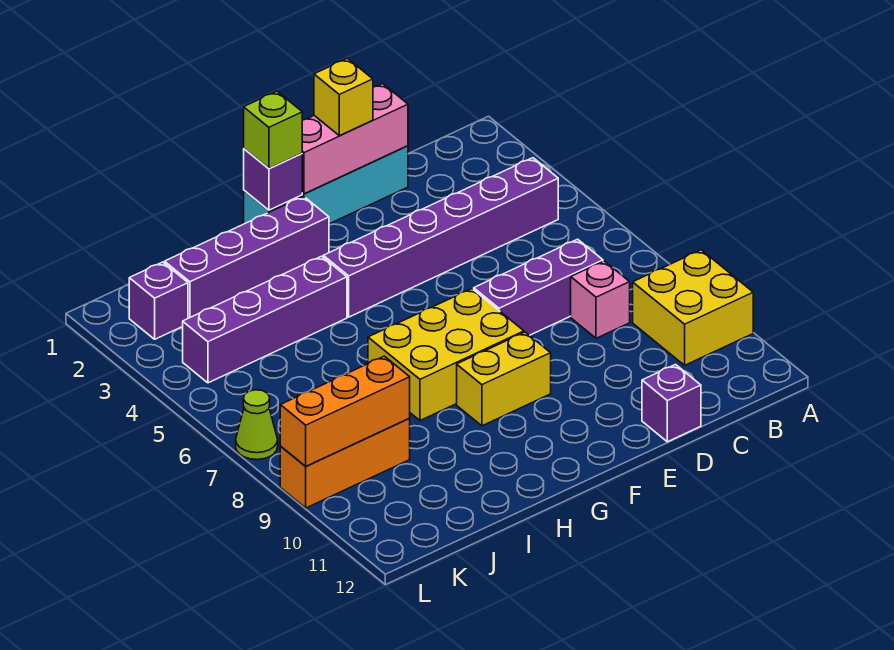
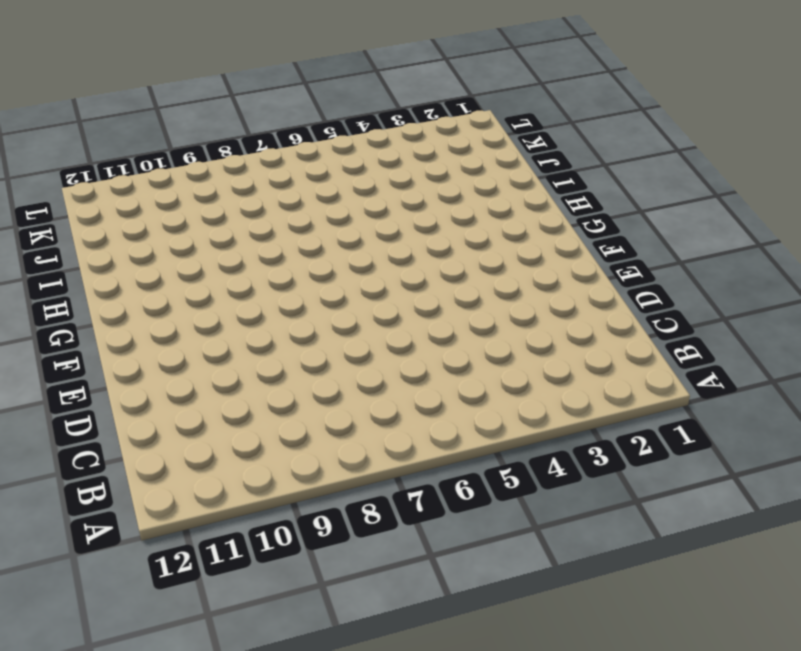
none -> yellow brick A9:B10 level 1
none -> purple brick B4:G4 level 1
none -> purple brick C7:E7 level 1

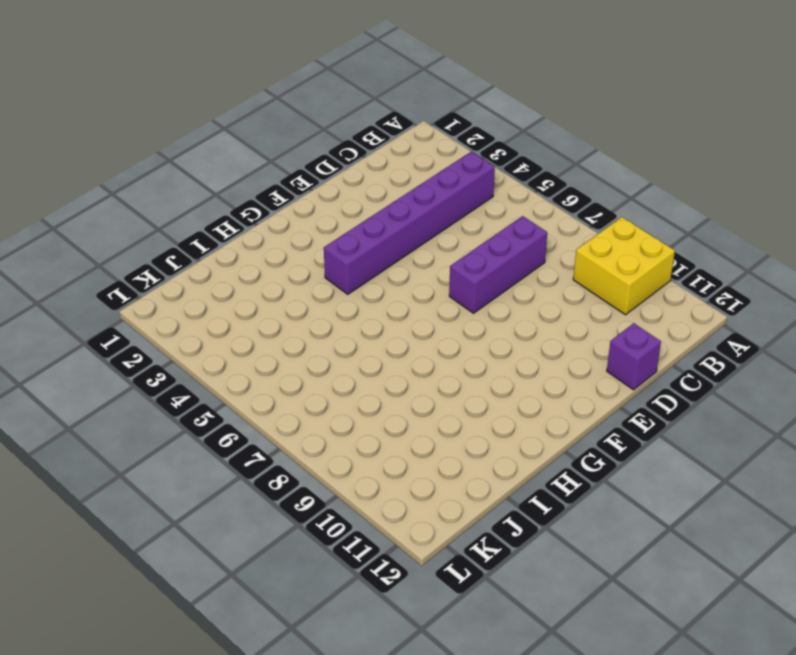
none -> pink brick C8 level 1
none -> cyan brick D1:G1 level 1
none -> yellow brick F7:H8 level 1

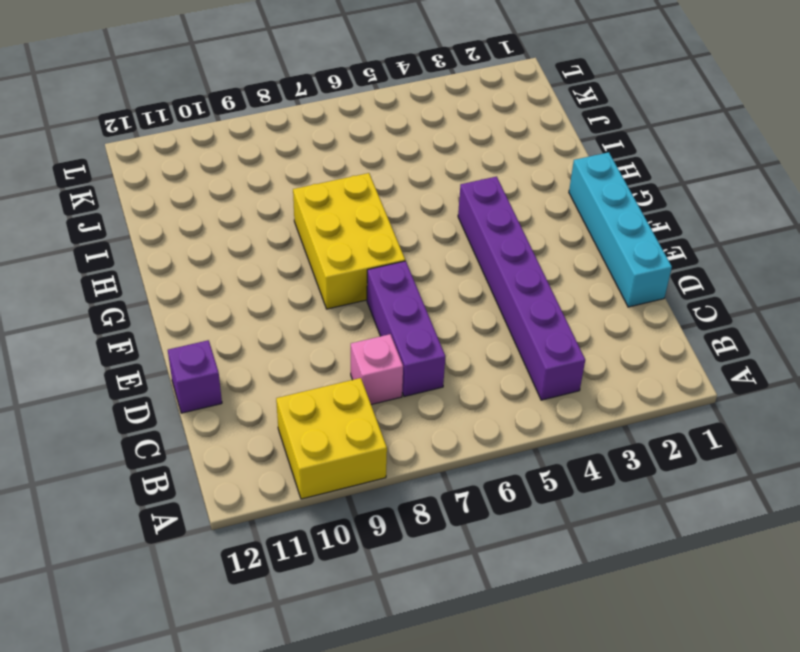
none -> yellow brick F9:G9 level 1
none -> purple brick G2:J2 level 1
none -> purple brick H4:K4 level 1

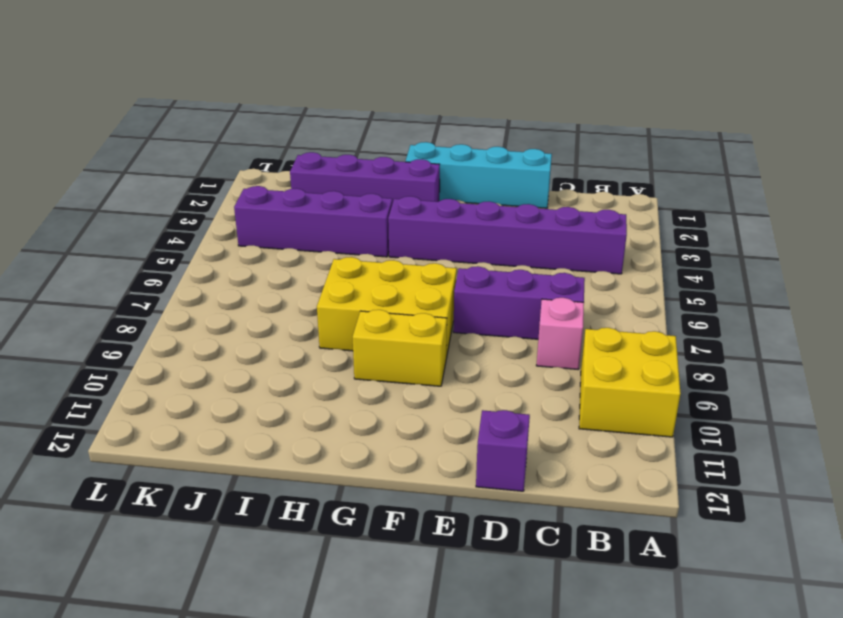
none -> orange brick J9:L9 level 1
none -> purple brick K2 level 1
none -> lime cone L7 level 1

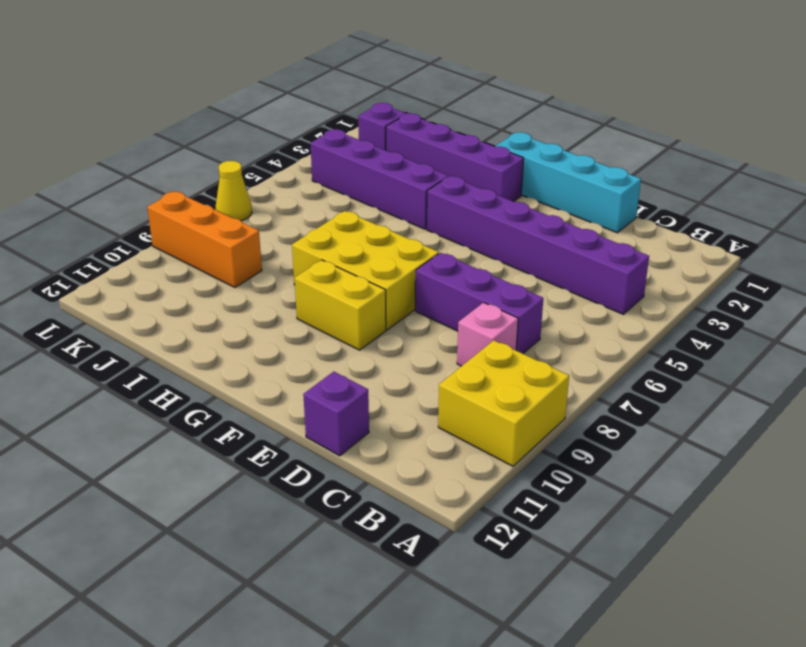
yellow cone L7 level 1 -> lime cone L7 level 1
none -> pink brick D1:F1 level 2
none -> purple brick G1 level 2
none -> orange brick J9:L9 level 2

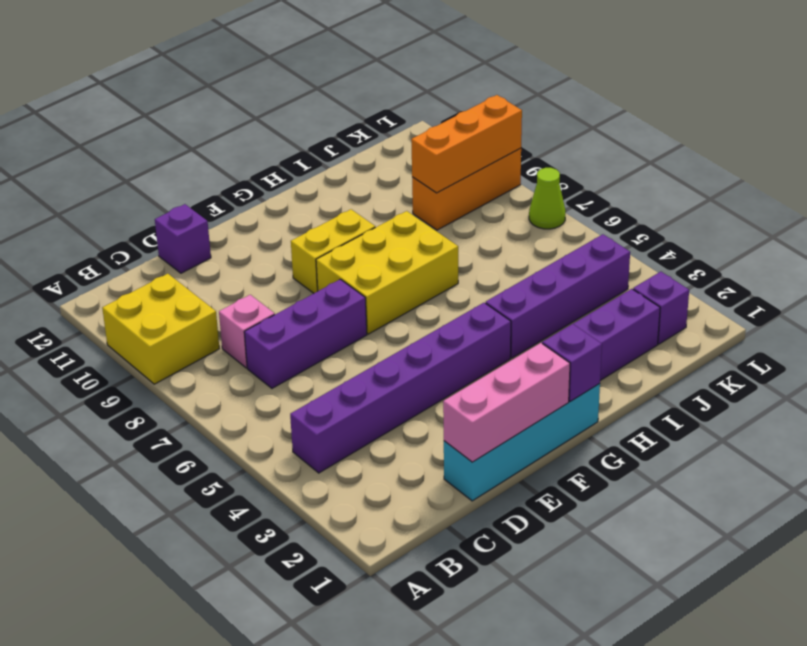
none -> yellow brick E1 level 3
none -> lime brick G1 level 3

